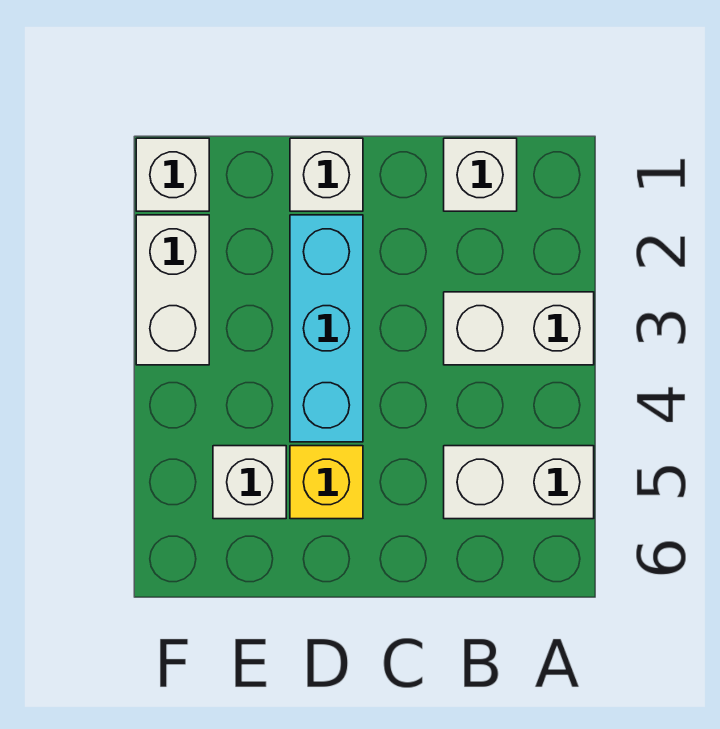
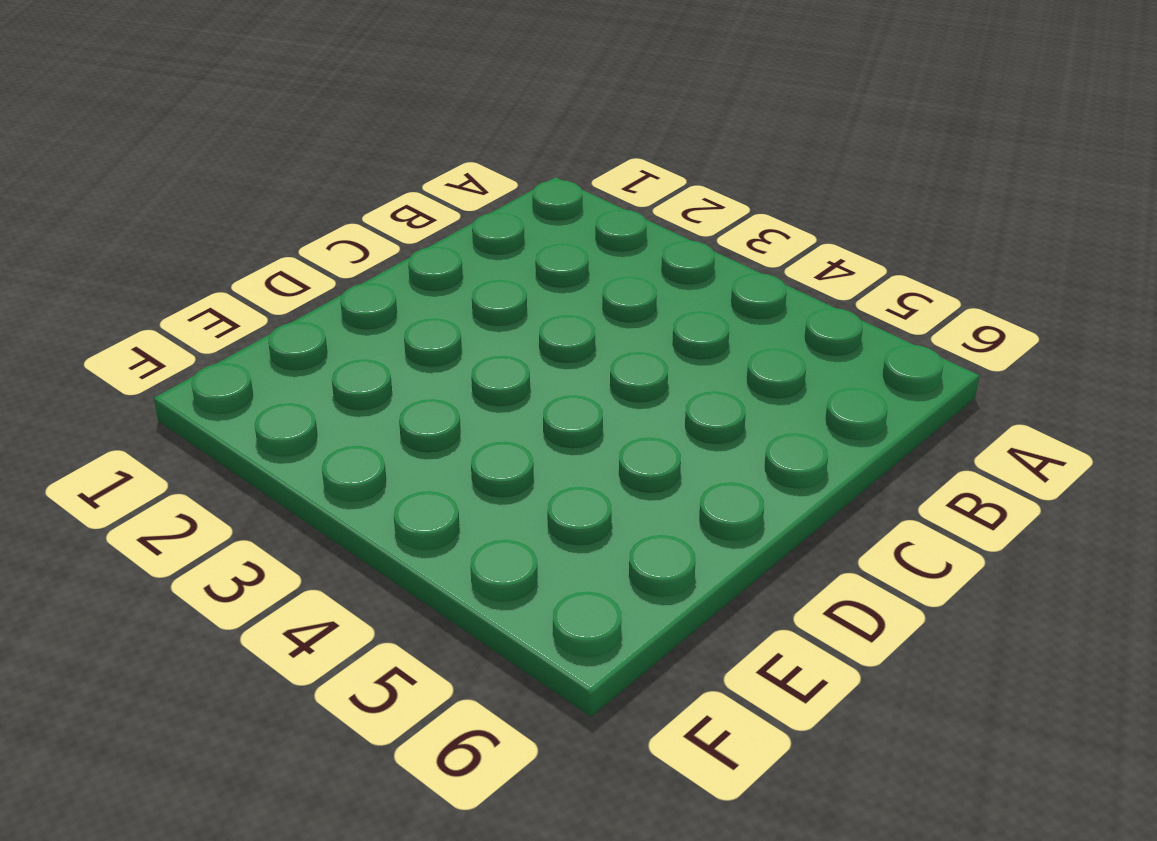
none -> white brick A3:B3 level 1
none -> white brick A5:B5 level 1

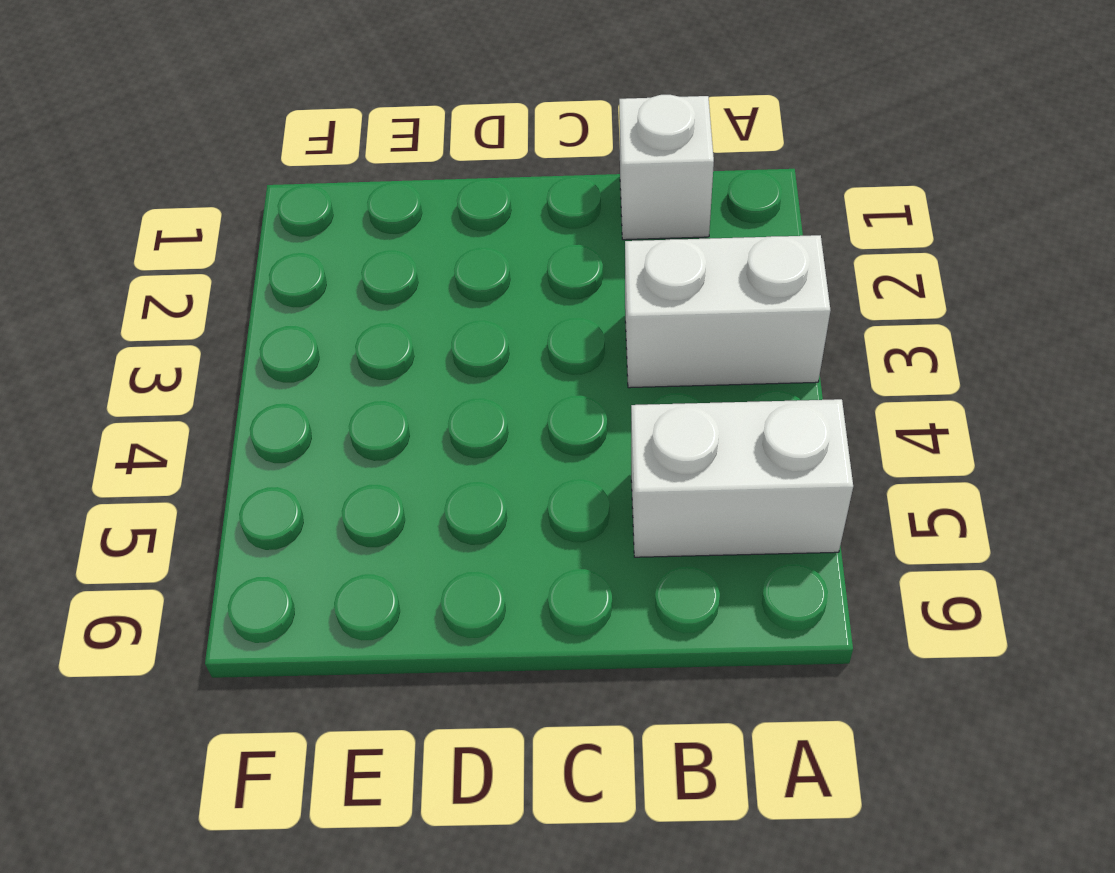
none -> white brick D1 level 1
none -> cyan brick D2:D4 level 1

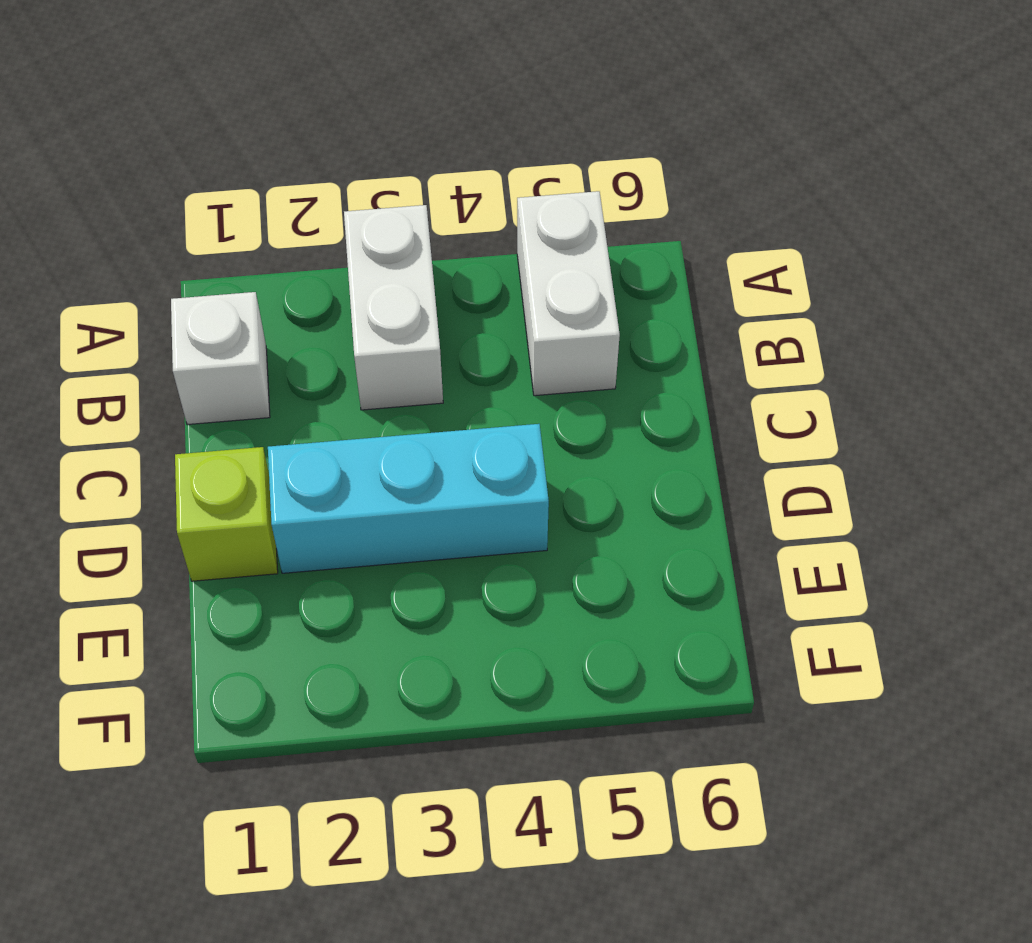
lime brick D1 level 1 -> white brick D1 level 1
none -> yellow brick D5 level 1
none -> white brick E5 level 1

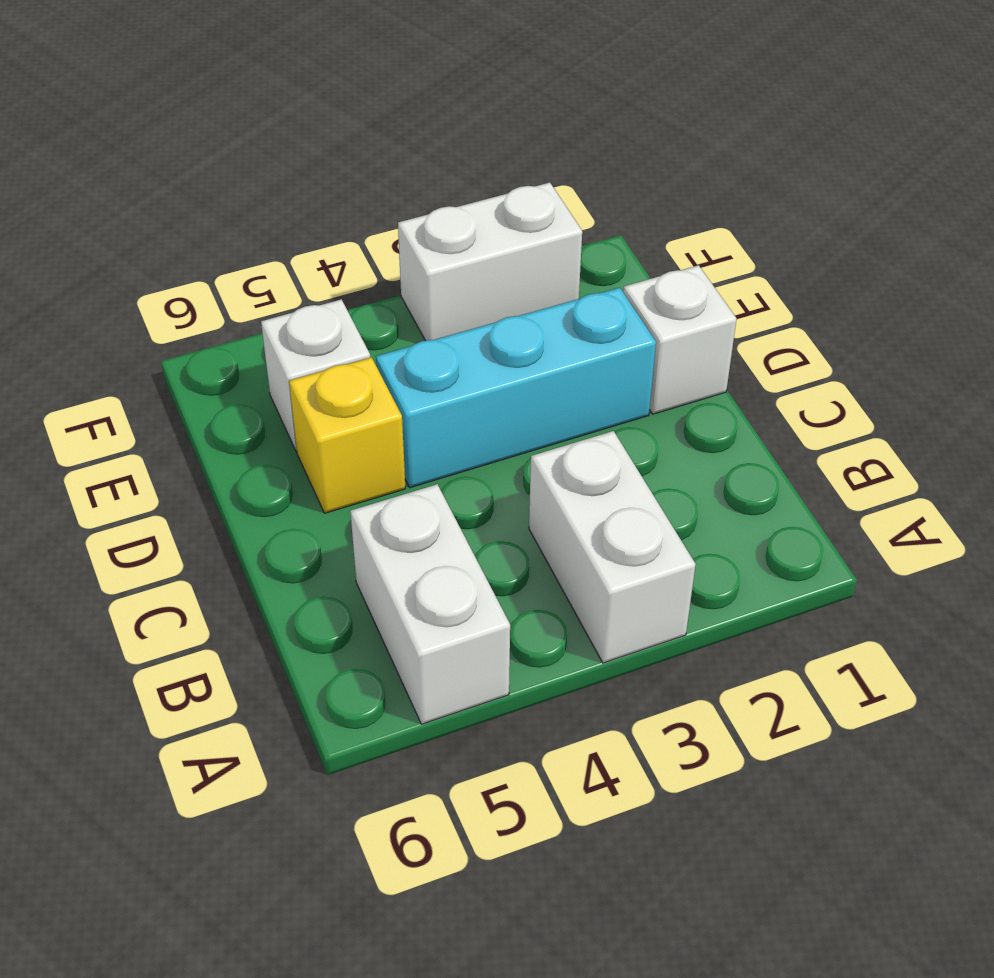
none -> white brick B1 level 1
none -> white brick F1 level 1

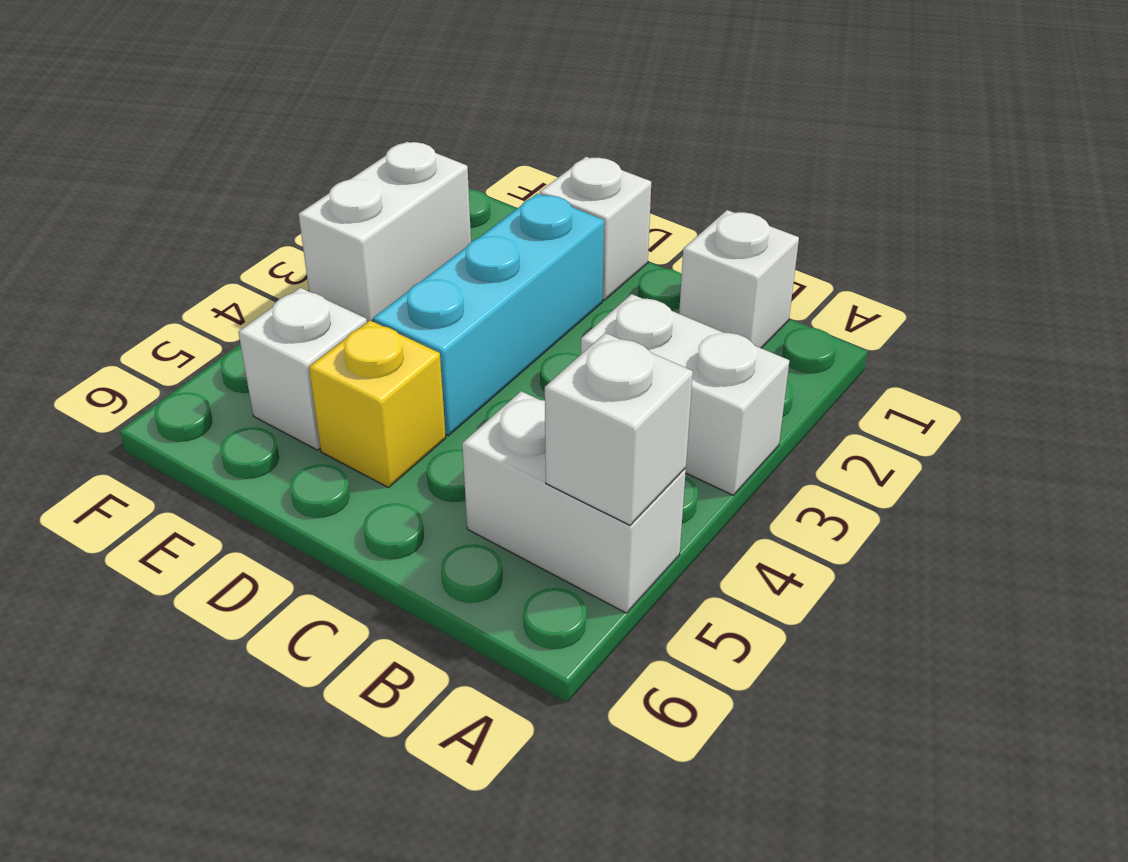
white brick A5 level 2 -> white brick F1 level 1

